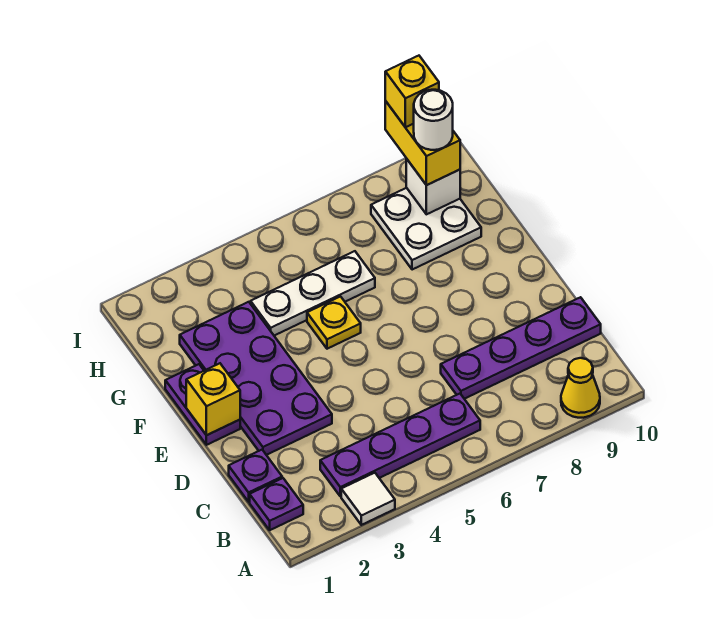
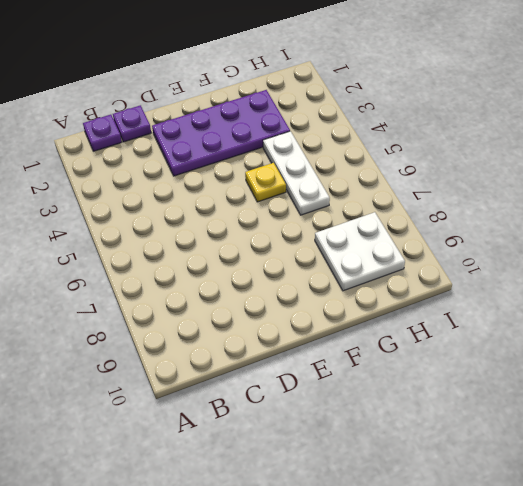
none -> white tile A3 level 1
none -> yellow cone A9 level 1
none -> purple plate B3:B6 level 1

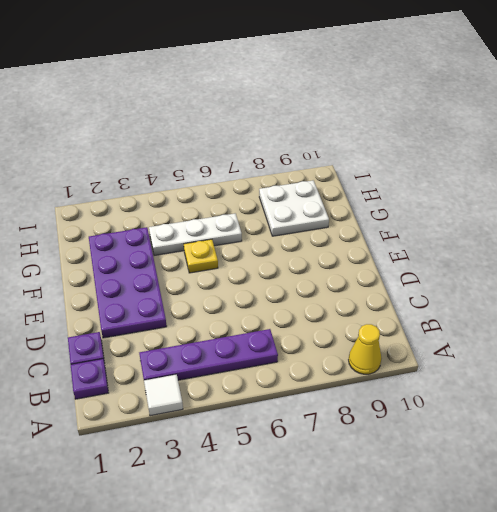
none -> purple plate C7:C10 level 1
none -> purple plate E1:F1 level 1
none -> yellow brick E1 level 2

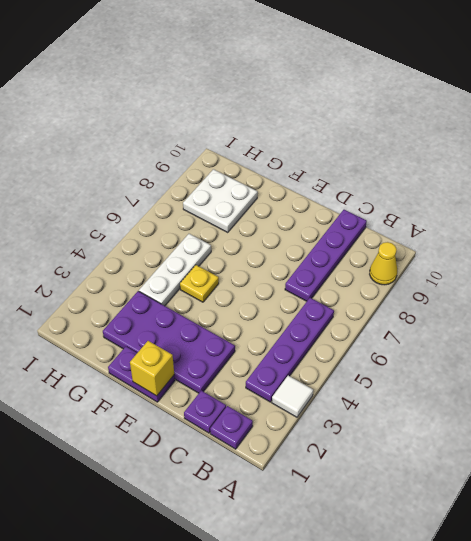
none -> white brick H9 level 2
none -> yellow brick H9:I9 level 3
none -> white round brick H9 level 4

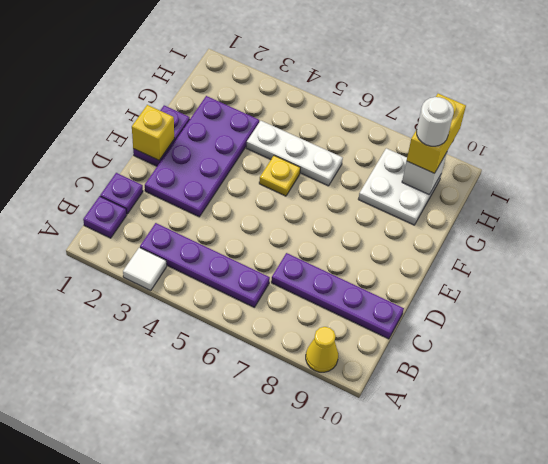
none -> yellow brick I9 level 4

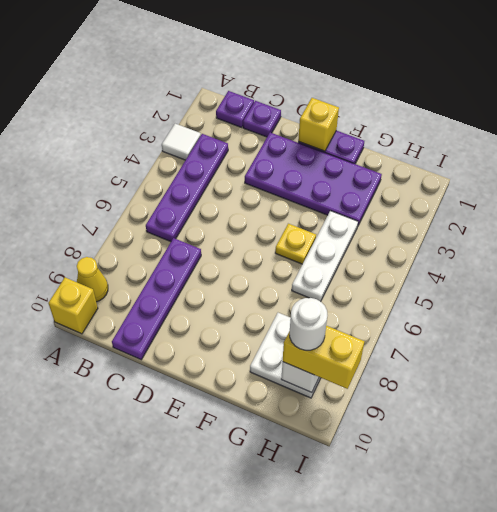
yellow brick A10 level 1 -> yellow brick I9 level 4

